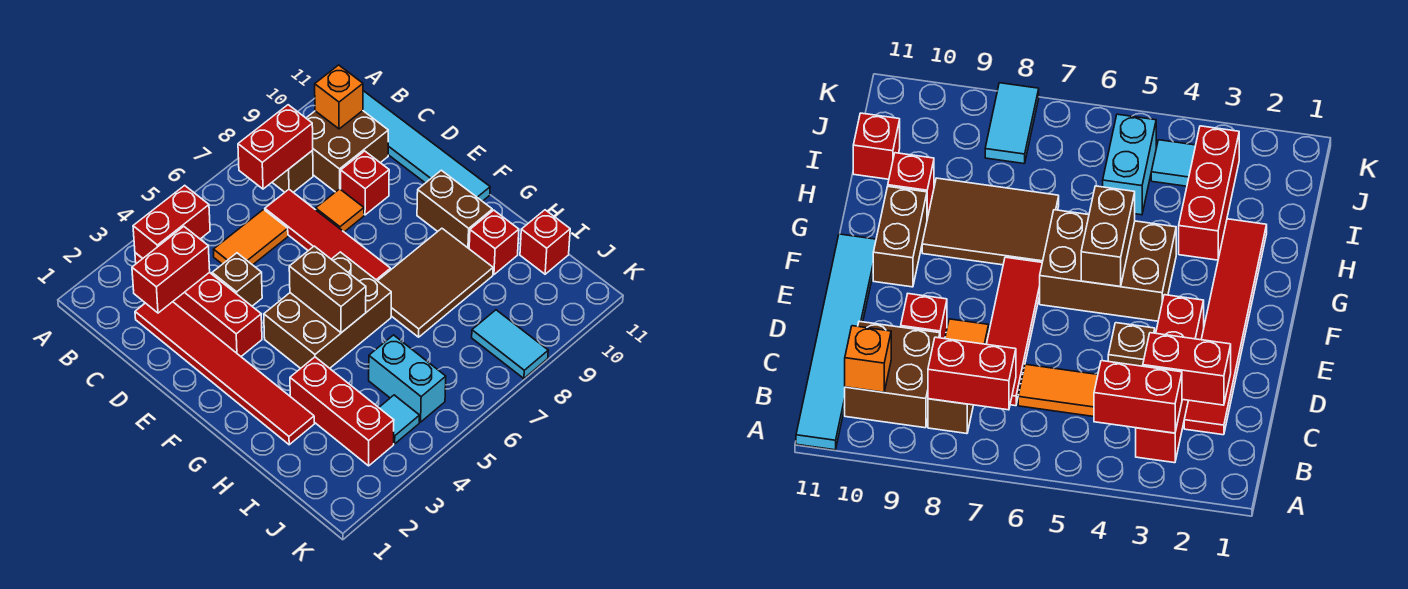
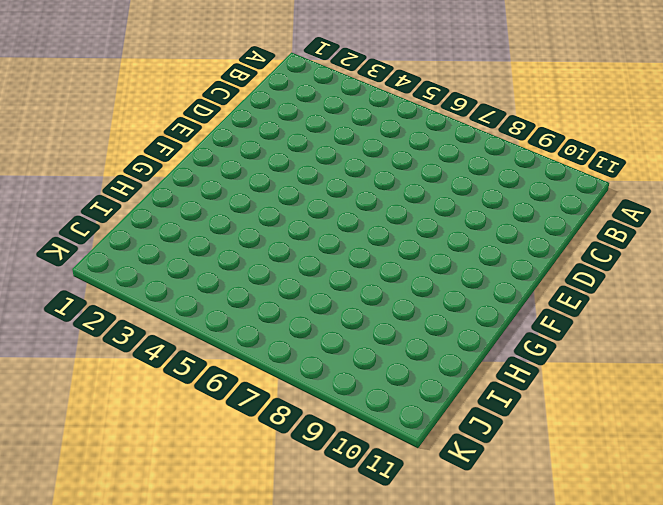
none -> cyan tile A11:F11 level 1
none -> red brick B3:E3 level 1
none -> brown brick B8 level 1

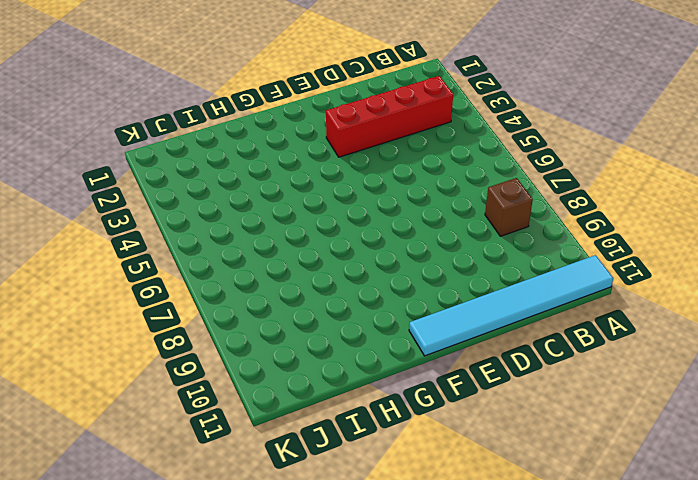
none -> brown brick B9:C10 level 1
none -> red tile C2:H2 level 1
none -> orange tile C5:C6 level 1

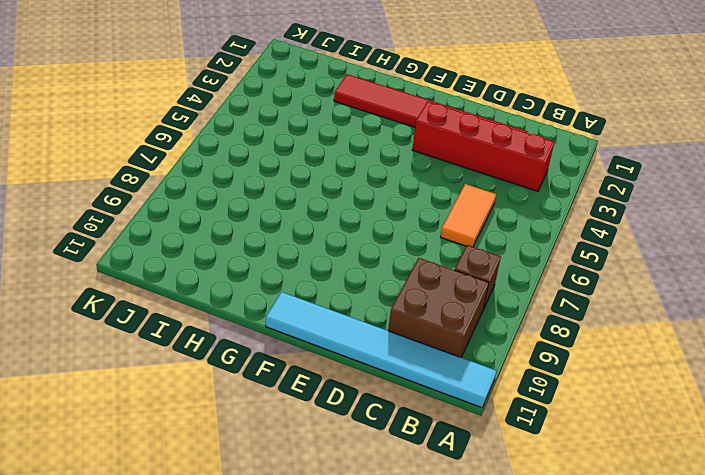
none -> red tile C7:F7 level 1
none -> brown brick D4 level 1
none -> orange tile D8 level 1

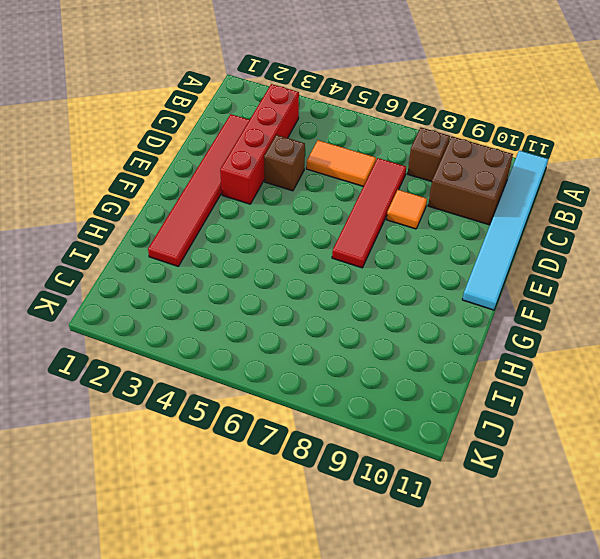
none -> red brick D9 level 1
none -> brown brick F4:G6 level 1
none -> brown brick F10:G10 level 1

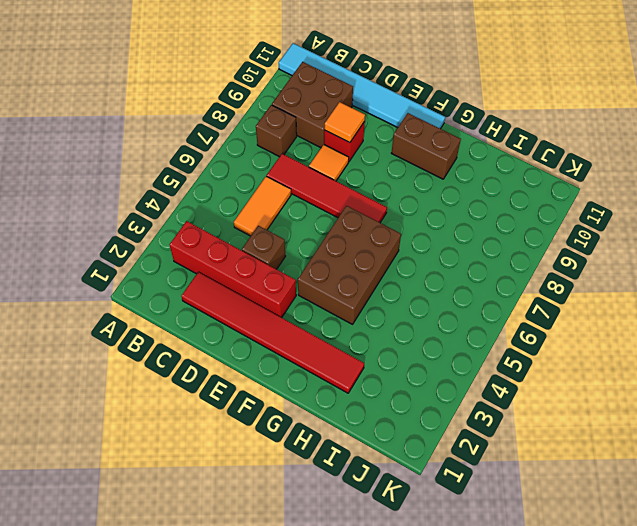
orange tile D9 level 2 -> none
none -> brown tile G7:H9 level 1
none -> red brick H3:J3 level 1
none -> red brick H10 level 1

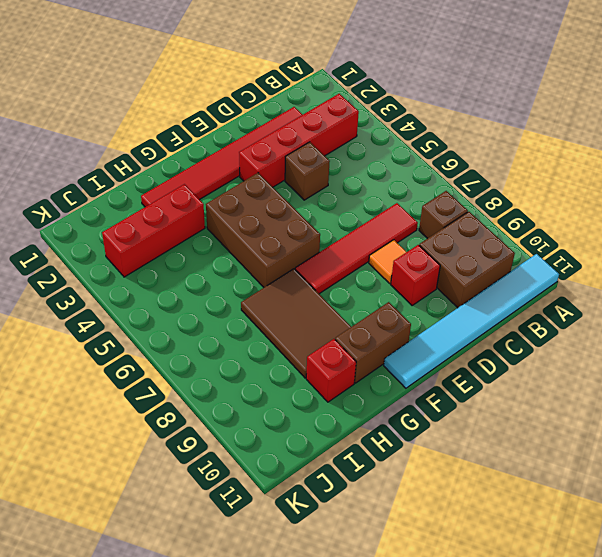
none -> orange tile C5:C6 level 1
none -> cyan brick I5:J5 level 1
none -> red brick I11 level 1

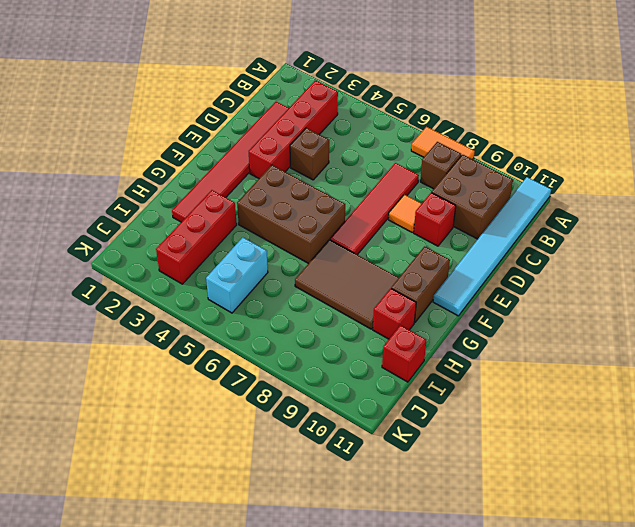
orange tile A7:A8 level 1 -> orange tile C5:C6 level 1
none -> cyan tile J4 level 1
none -> cyan tile J8:K8 level 1
none -> red brick B3:B4 level 2

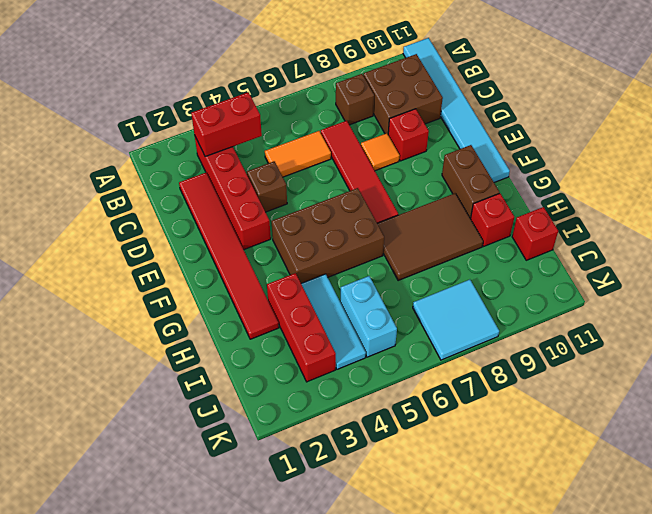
cyan tile H4:J4 level 1 -> cyan tile J4 level 1
cyan tile J7:K8 level 1 -> cyan tile J8:K8 level 1
none -> red brick B7:B8 level 2
none -> orange brick B10 level 2
none -> red brick C2:C3 level 2

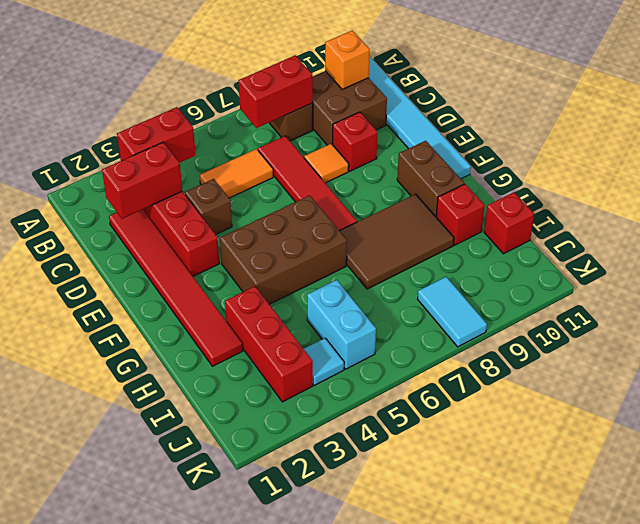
none -> brown brick F5:G5 level 2

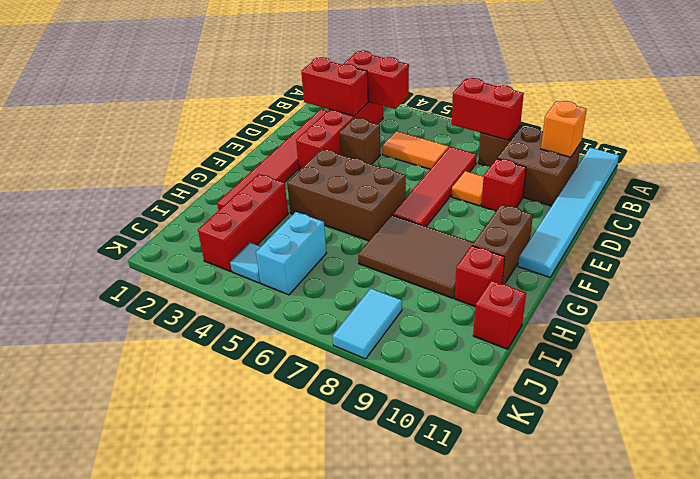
none -> brown brick F5:G5 level 2

